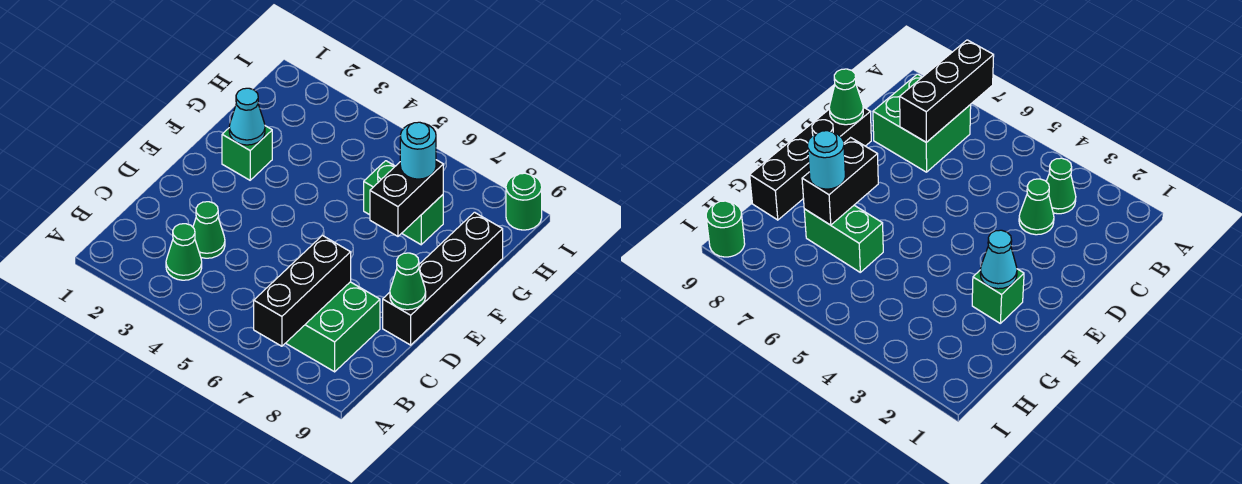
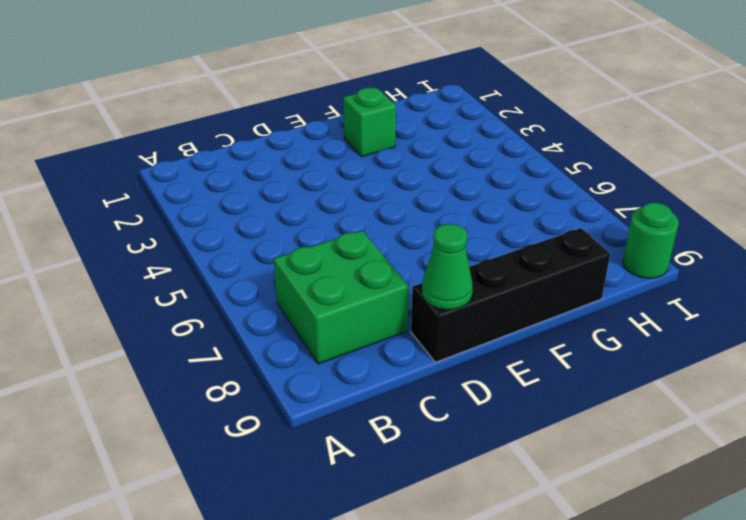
none -> green cone B3 level 1
none -> green cone C3 level 1
none -> green brick G6:G7 level 1

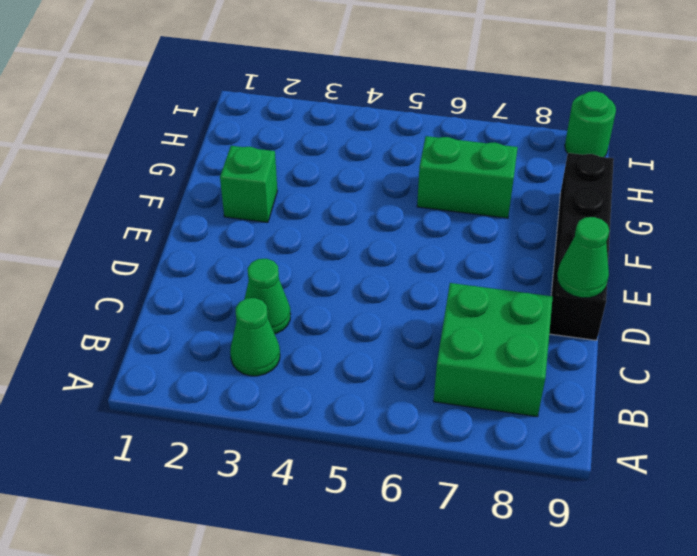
none -> black brick A7:C7 level 2
none -> cyan cone F2 level 2
none -> black brick F7:G7 level 2

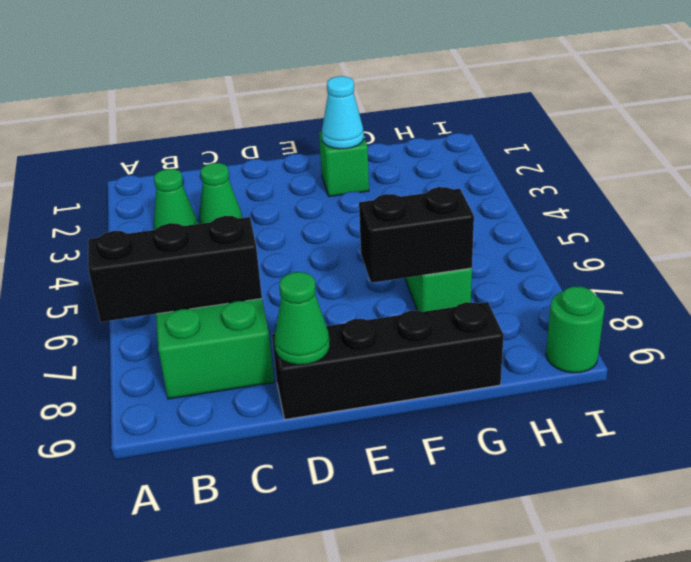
none -> cyan round brick G7 level 3

